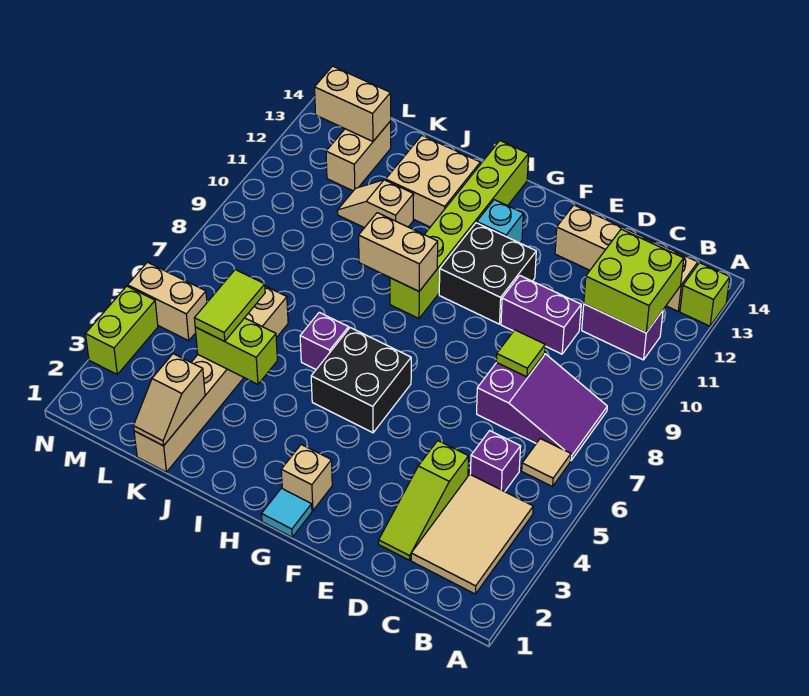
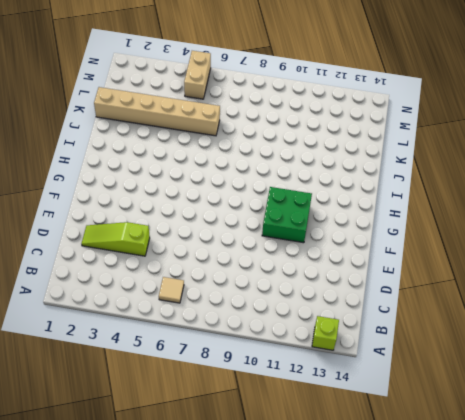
green brick F10:G11 level 1 -> black brick F10:G11 level 1
none -> tan tile B2:C4 level 1
none -> purple slope B7:D8 level 1 top D
none -> purple brick B11:C11 level 1

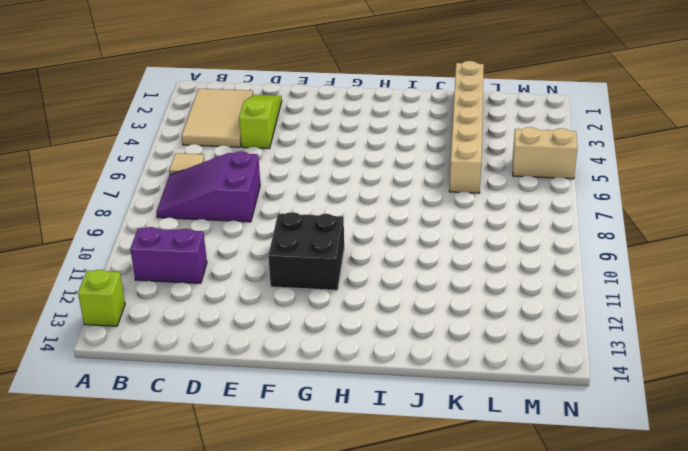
none -> tan brick B13:E13 level 1
none -> purple brick C5 level 1
none -> purple brick D10:E10 level 1

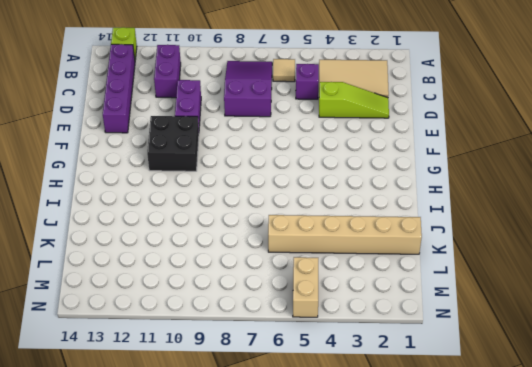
purple brick B13:E13 level 1 -> tan brick B13:E13 level 1
none -> cyan tile G1 level 1
none -> tan brick G2 level 1
none -> black brick G5:H6 level 1

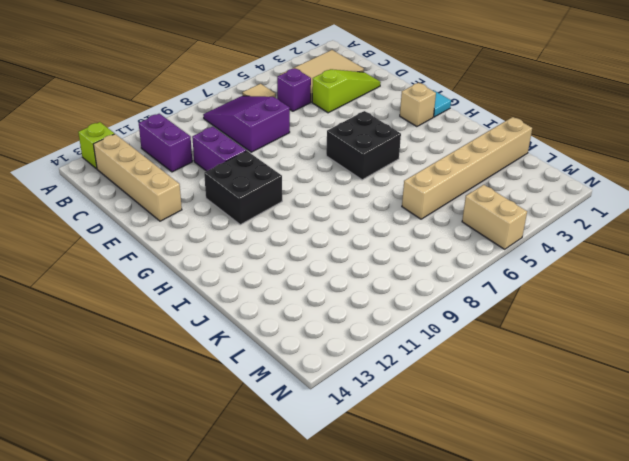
none -> cyan brick G12 level 1
none -> lime brick H9:H14 level 1
none -> purple brick I6 level 1

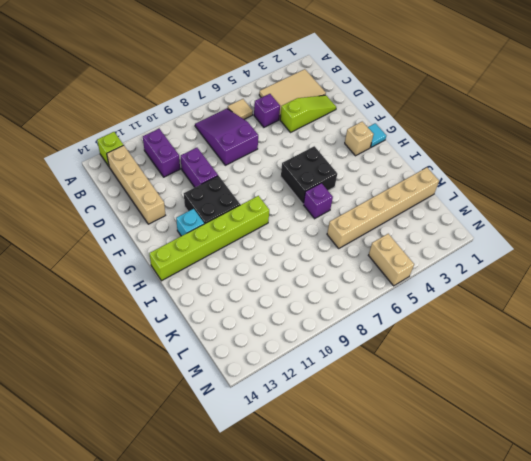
none -> tan brick I12:J13 level 1
none -> tan slope J11:K11 level 1 top J
none -> tan brick L12:L13 level 1

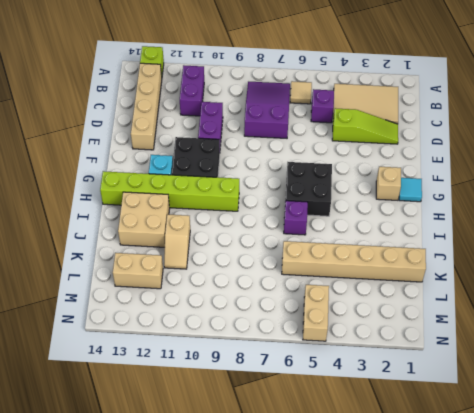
none -> lime brick N3:N4 level 1
none -> lime brick B11:C12 level 2
none -> lime tile D8 level 2

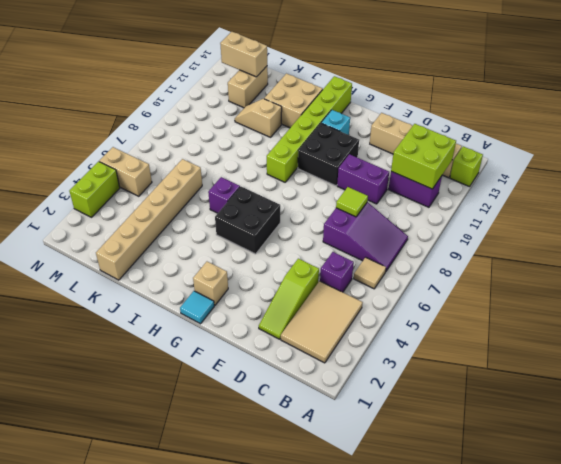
none -> tan brick H9:I9 level 2
none -> lime brick J4:K4 level 2
none -> tan slope K1:K2 level 2 top 2

